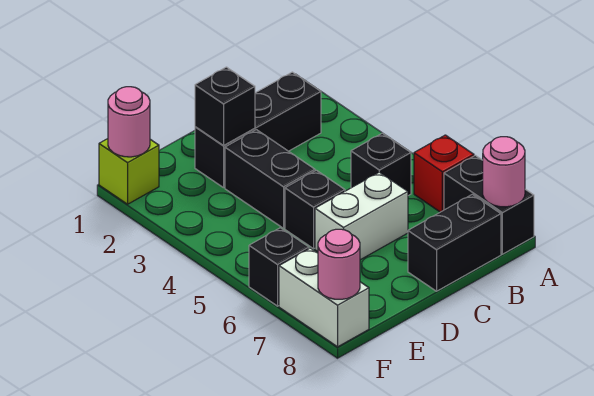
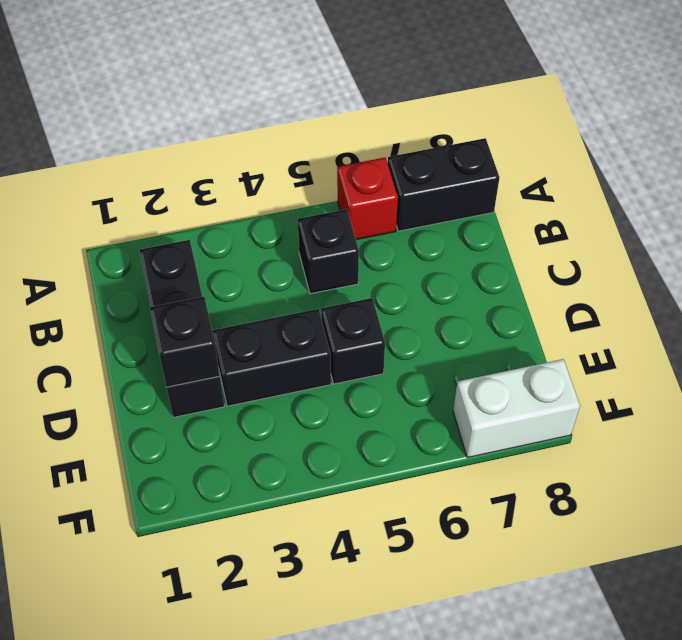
none -> black brick B8:C8 level 1
none -> white brick C6:D6 level 1
none -> lime brick F1 level 1

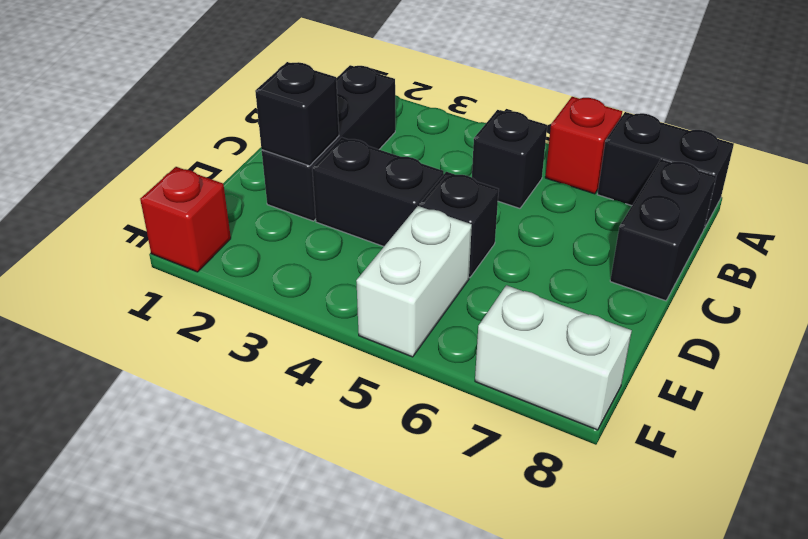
white brick E5:F5 level 1 -> white brick C6:D6 level 1
red brick F1 level 1 -> lime brick F1 level 1
none -> black brick F6 level 1
none -> pink round brick A8 level 2
none -> pink round brick F1 level 2

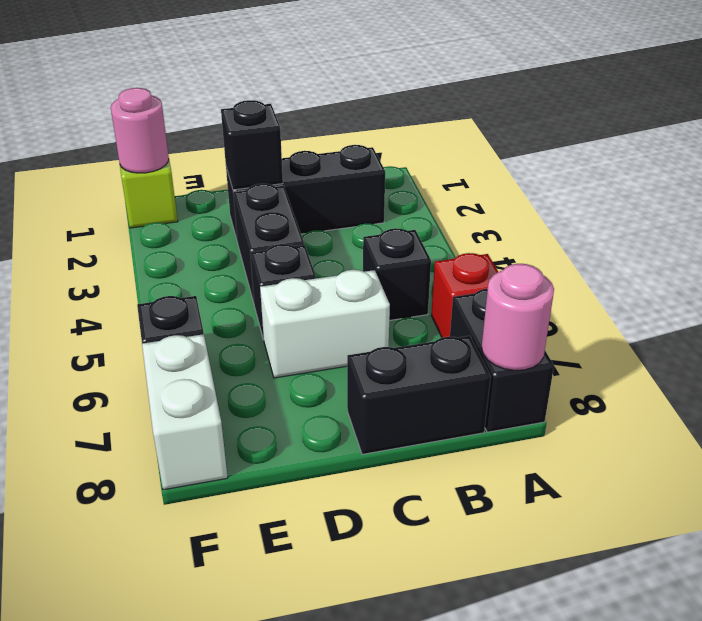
none -> pink round brick F8 level 2

